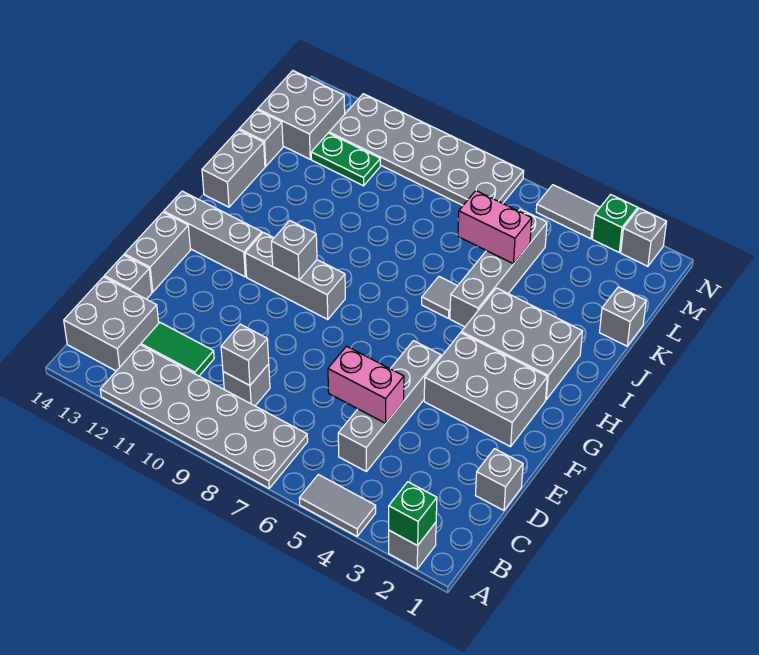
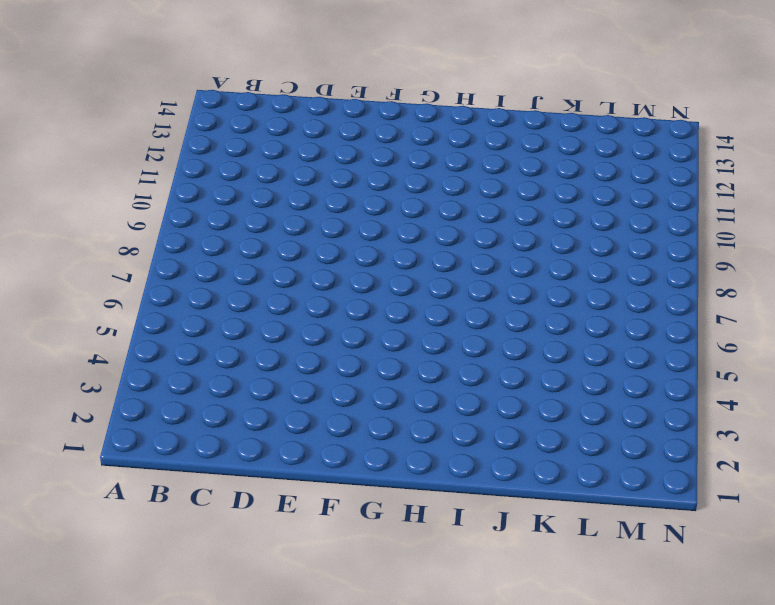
none -> grey brick A2 level 1
none -> grey tile A4:A5 level 1
none -> grey plate A7:B12 level 1
none -> grey brick B13:C14 level 1

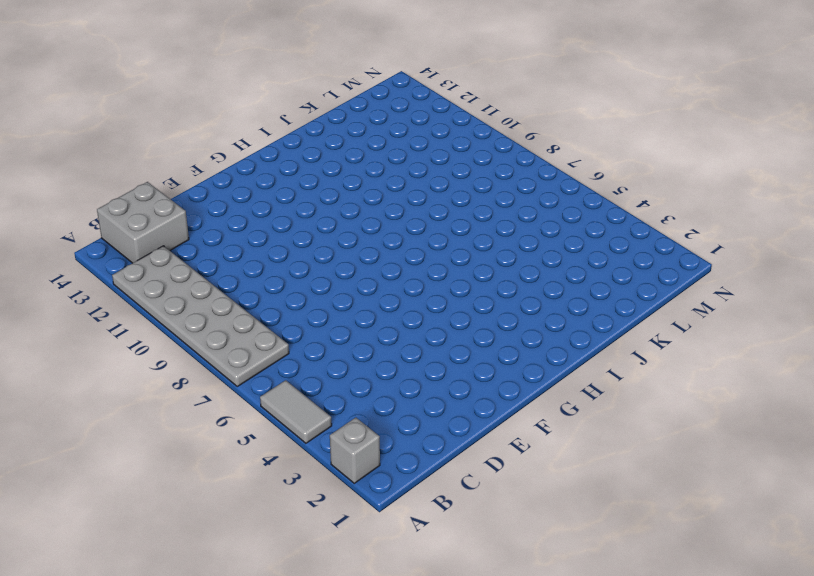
none -> grey brick C5:F5 level 1
none -> grey brick C9 level 1
none -> green tile C11:C12 level 1
none -> grey brick D1 level 1

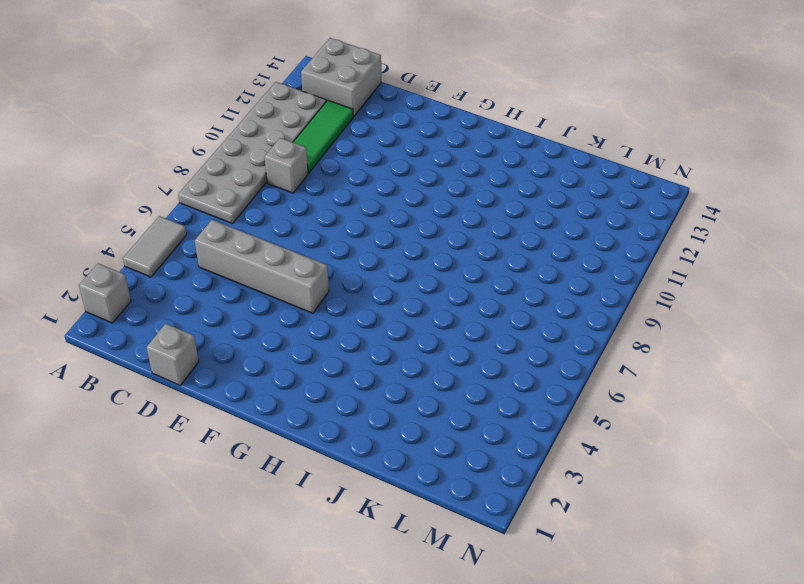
green tile C10:C12 level 1 -> green tile C11:C12 level 1
none -> grey brick D14 level 1
none -> grey brick E14:F14 level 1
none -> grey brick F2:G4 level 1
none -> grey brick G9:G11 level 1

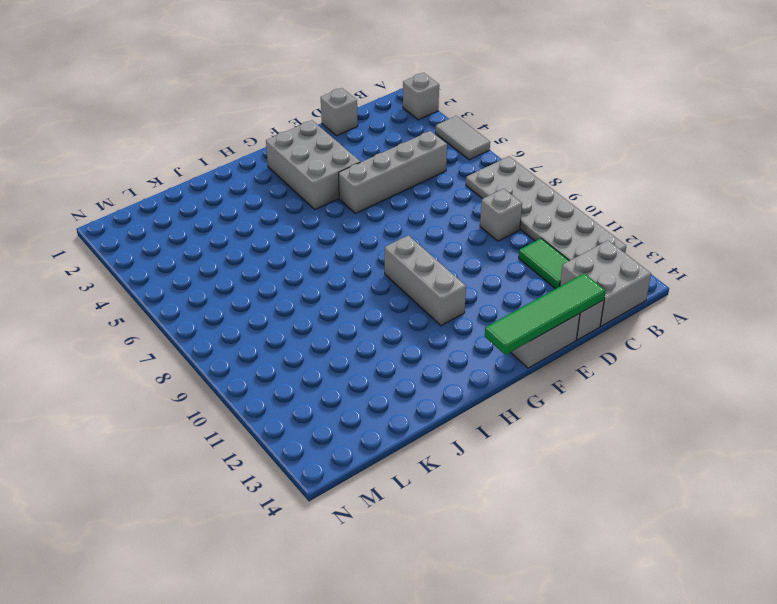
green tile D14:G14 level 2 -> none
none -> grey brick G12:G14 level 1
none -> grey brick H2:I4 level 1
none -> grey brick I5:L5 level 1
none -> grey tile I6 level 1

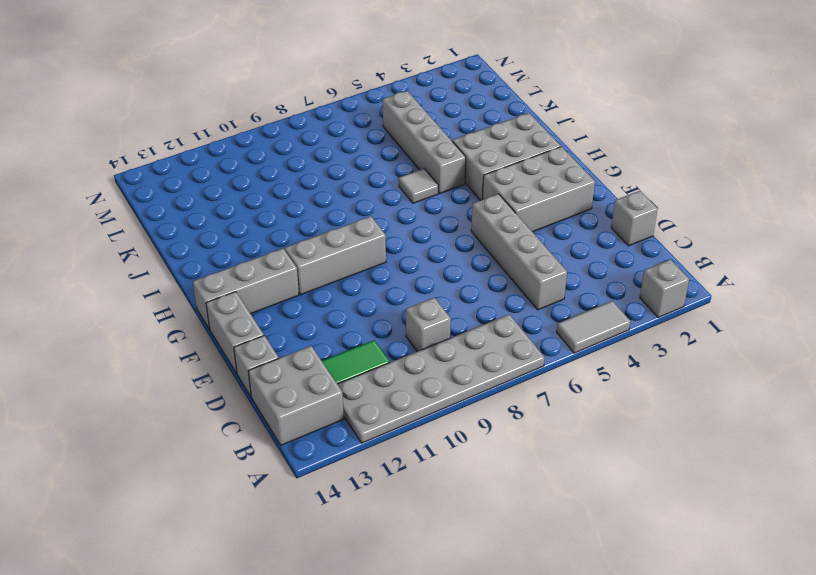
none -> grey brick I14:J14 level 1
none -> grey brick K1 level 1
none -> grey brick K14 level 1
none -> green plate L11:L12 level 1

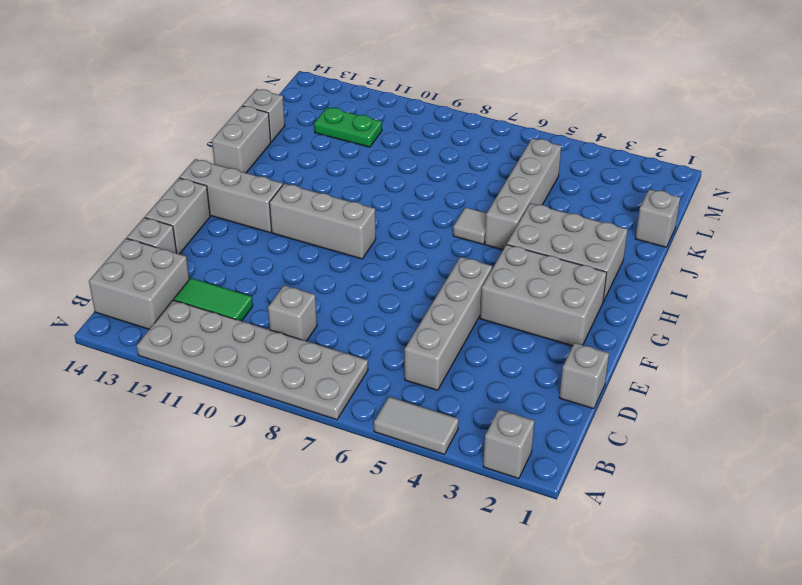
none -> grey brick L13:M14 level 1
none -> grey plate M7:N12 level 1
none -> grey brick N2 level 1
none -> green brick N3 level 1

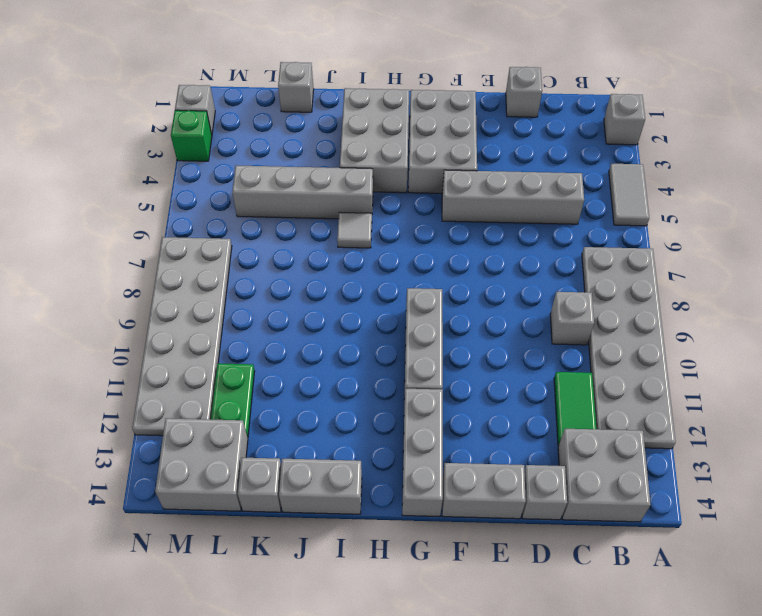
none -> grey tile N4:N5 level 1
none -> green brick A2 level 2
none -> grey brick C9 level 2
none -> pink brick D5:D6 level 2

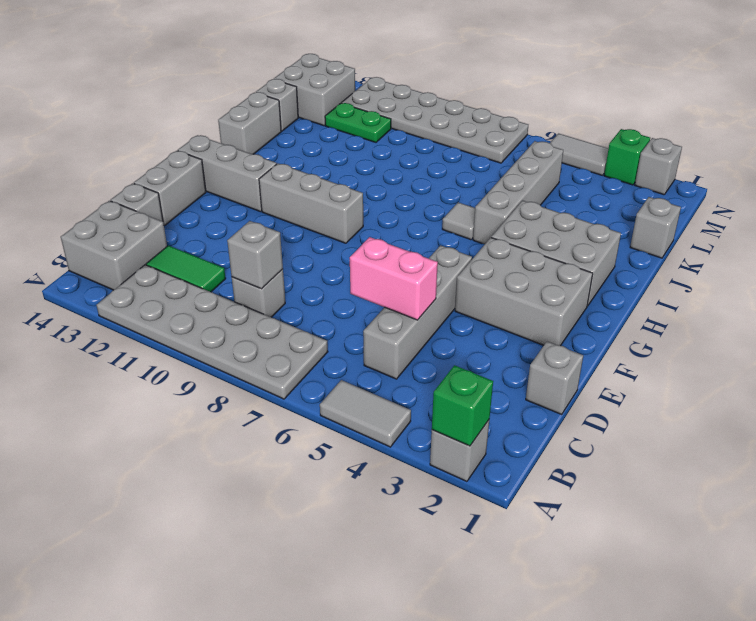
none -> grey brick G10 level 2
none -> pink brick K5:K6 level 2

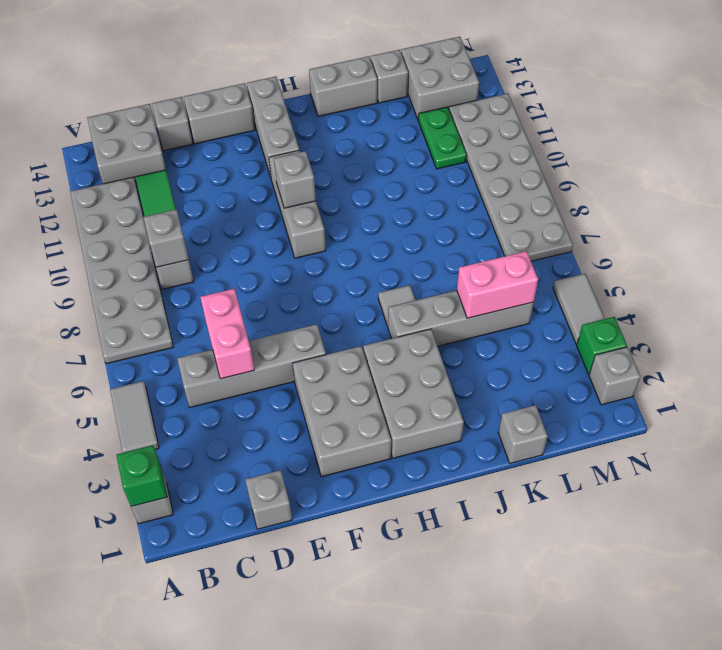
pink brick K5:L5 level 2 -> pink brick K5:K6 level 2

